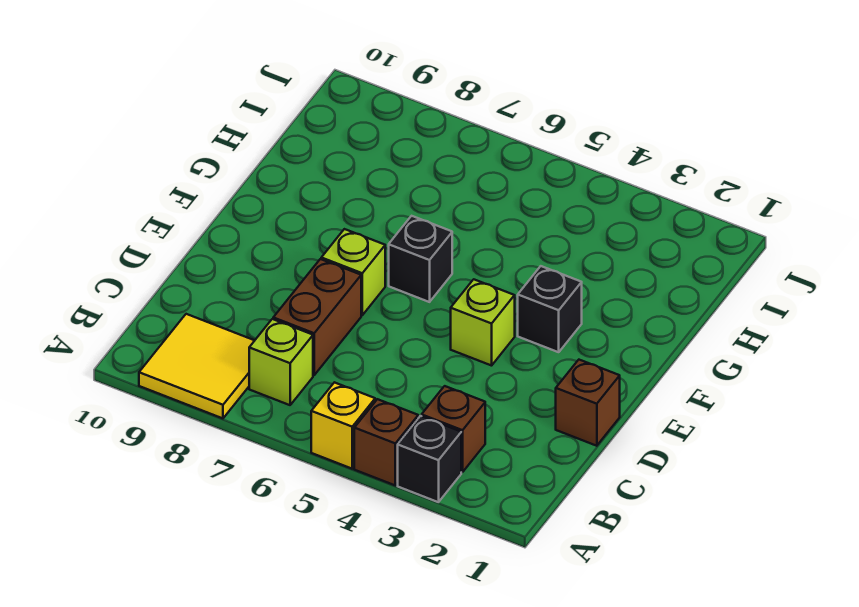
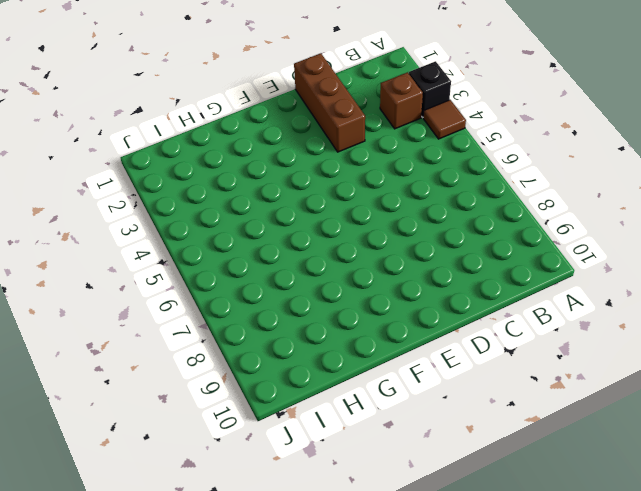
brown tile A4 level 1 -> brown brick A4 level 1
brown brick D1:D3 level 1 -> brown brick D1 level 1
none -> yellow brick A5 level 1
none -> yellow tile A8:B9 level 1
none -> lime brick B7 level 1

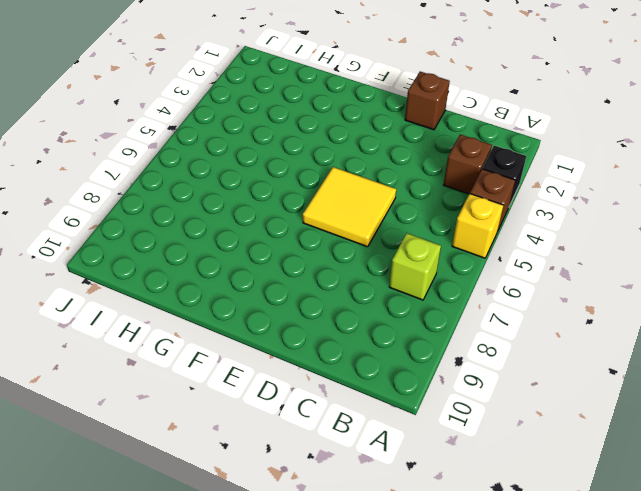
yellow tile D5:E6 level 1 -> yellow tile A8:B9 level 1
none -> brown brick C7:D7 level 1
none -> lime brick E4 level 1
none -> lime brick E7 level 1

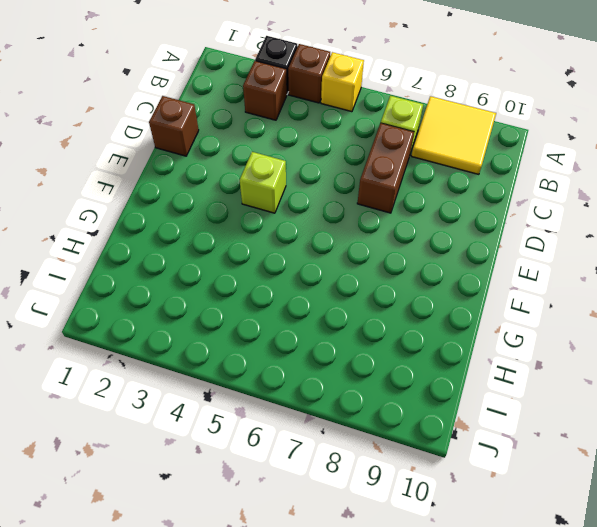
none -> lime brick E7 level 1
none -> black brick F3 level 1
none -> black brick F6 level 1

